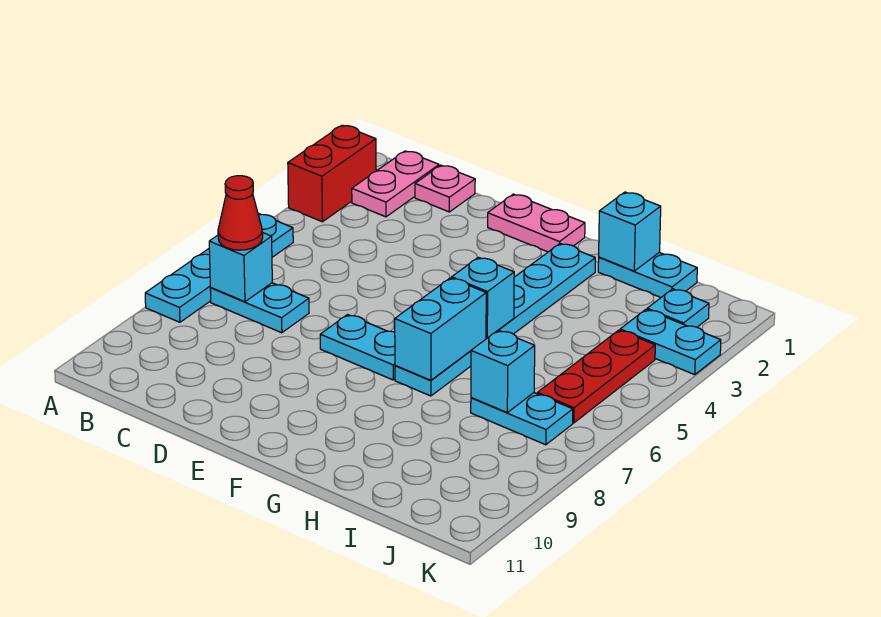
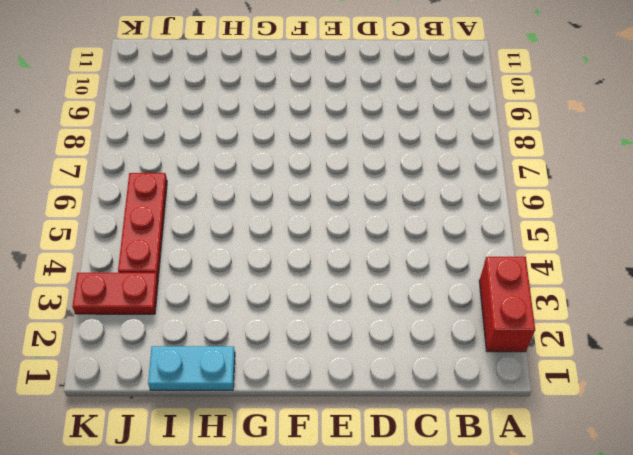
red plate J3:K3 level 1 -> cyan plate J3:K3 level 1
none -> cyan plate A5:A8 level 1
none -> pink plate B1:B2 level 1
none -> cyan plate B7:C7 level 1

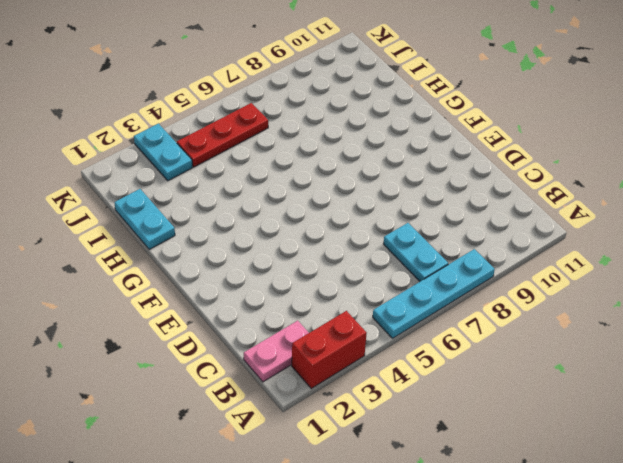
none -> pink plate C1 level 1
none -> pink plate E1:F1 level 1
none -> cyan plate E7:F7 level 1

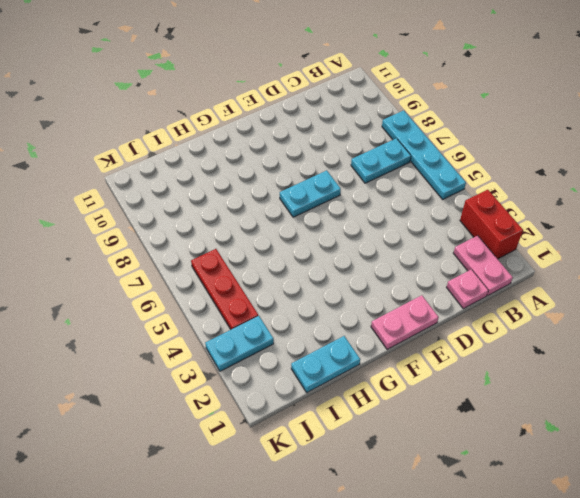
none -> cyan plate G2:G7 level 1
none -> cyan plate I7:J7 level 1
none -> cyan plate J2 level 1

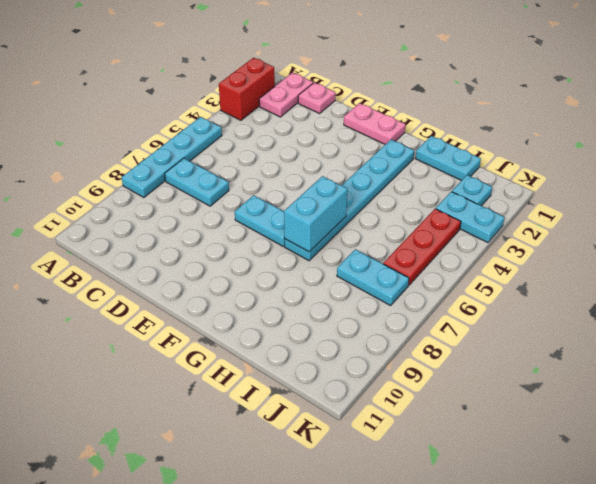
none -> cyan brick B7 level 2
none -> cyan brick G5 level 2
none -> cyan brick H1 level 2

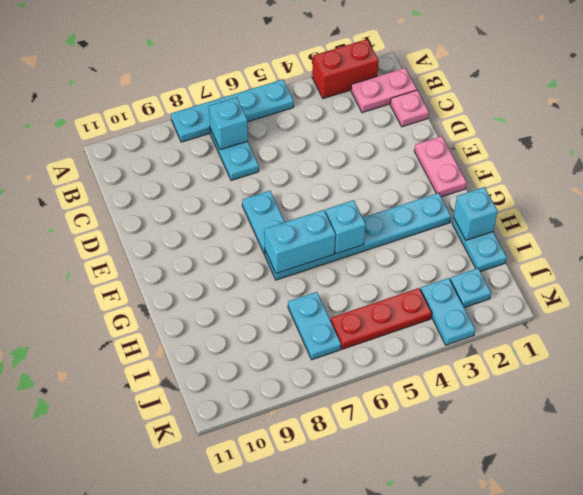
none -> cyan brick I7 level 2
none -> red cone B7 level 3

